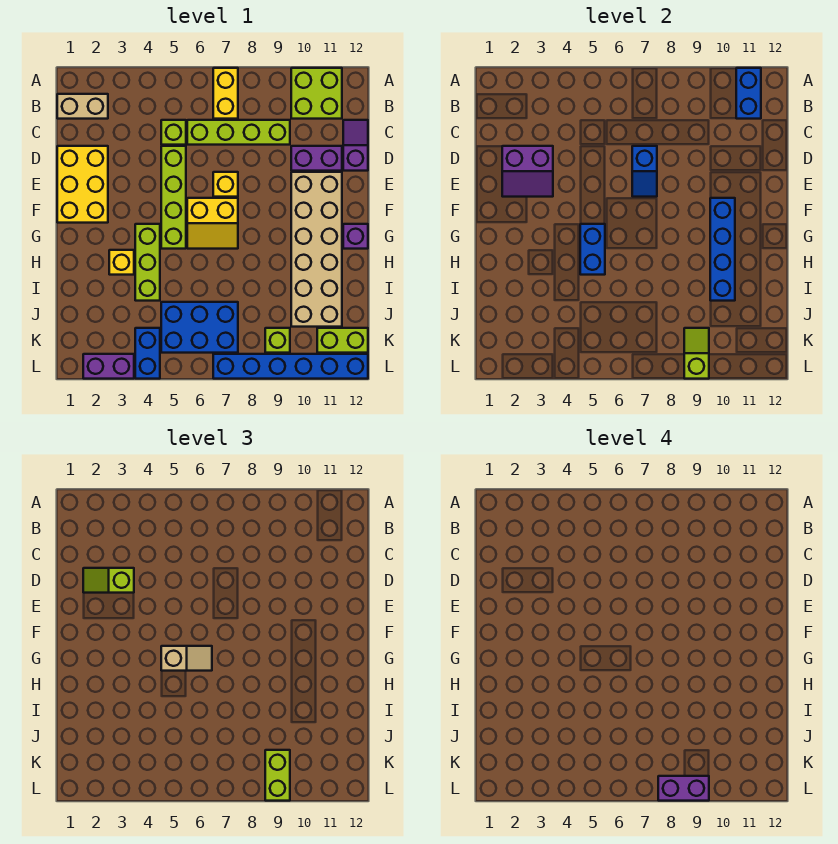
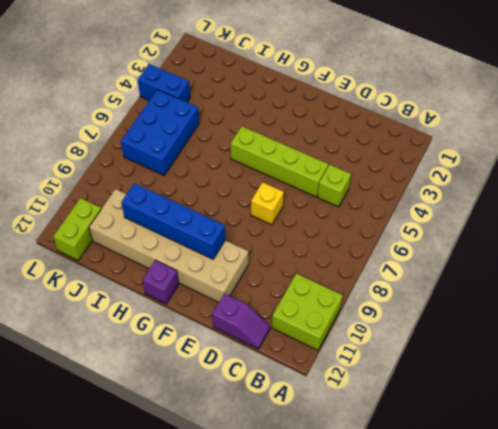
none -> yellow brick A7:B7 level 1
none -> tan brick B1:B2 level 1
none -> lime brick C6:C9 level 1
none -> yellow brick D1:F2 level 1

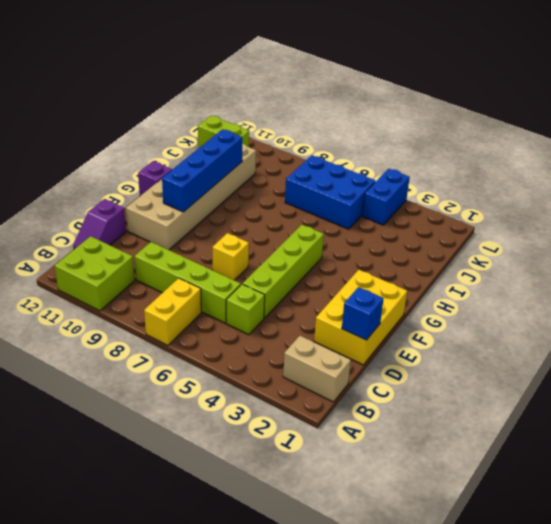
blue brick D1 level 2 -> none
none -> purple brick D10:D11 level 1
none -> yellow slope F6:G7 level 1 top F
none -> lime brick G4:I4 level 1
none -> yellow brick H3 level 1

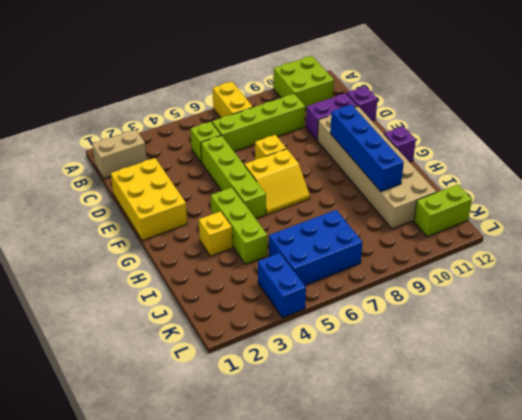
none -> lime brick K9 level 1
none -> purple brick L2:L3 level 1
none -> blue brick L7:L12 level 1
none -> blue brick A11:B11 level 2

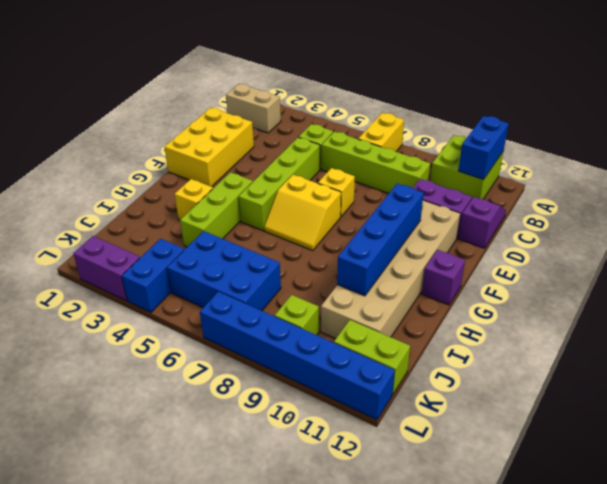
none -> purple slope D2:E3 level 2 top D
none -> blue slope D7:E7 level 2 top D
none -> blue brick G5:H5 level 2
none -> lime slope K9:L9 level 2 top L

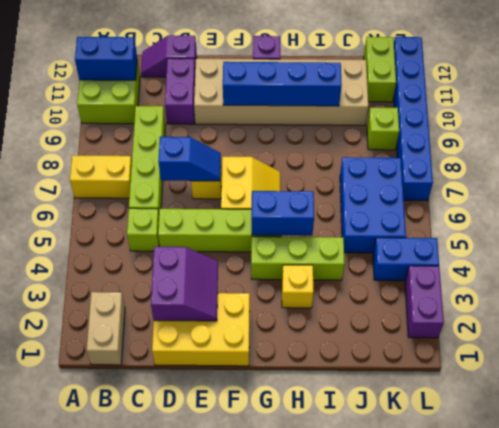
none -> lime slope K9:L9 level 2 top L
none -> lime slope D2:D3 level 3 top 3
none -> tan slope G5:G6 level 3 top 5
none -> lime brick K9:L9 level 3

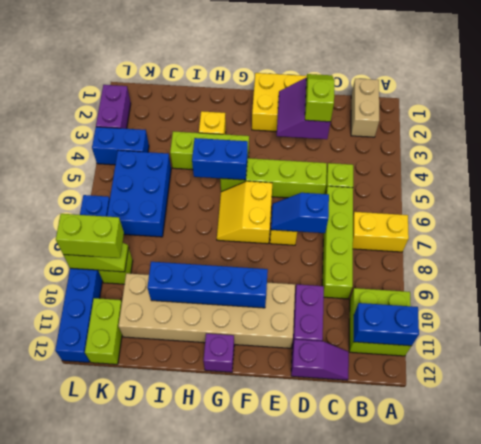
none -> tan slope G5:G6 level 3 top 5
none -> purple brick L8:L9 level 4

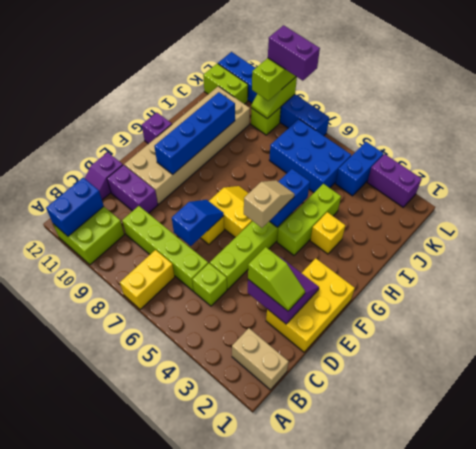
tan slope F5:G5 level 3 top F -> tan slope G5:G6 level 3 top 5

